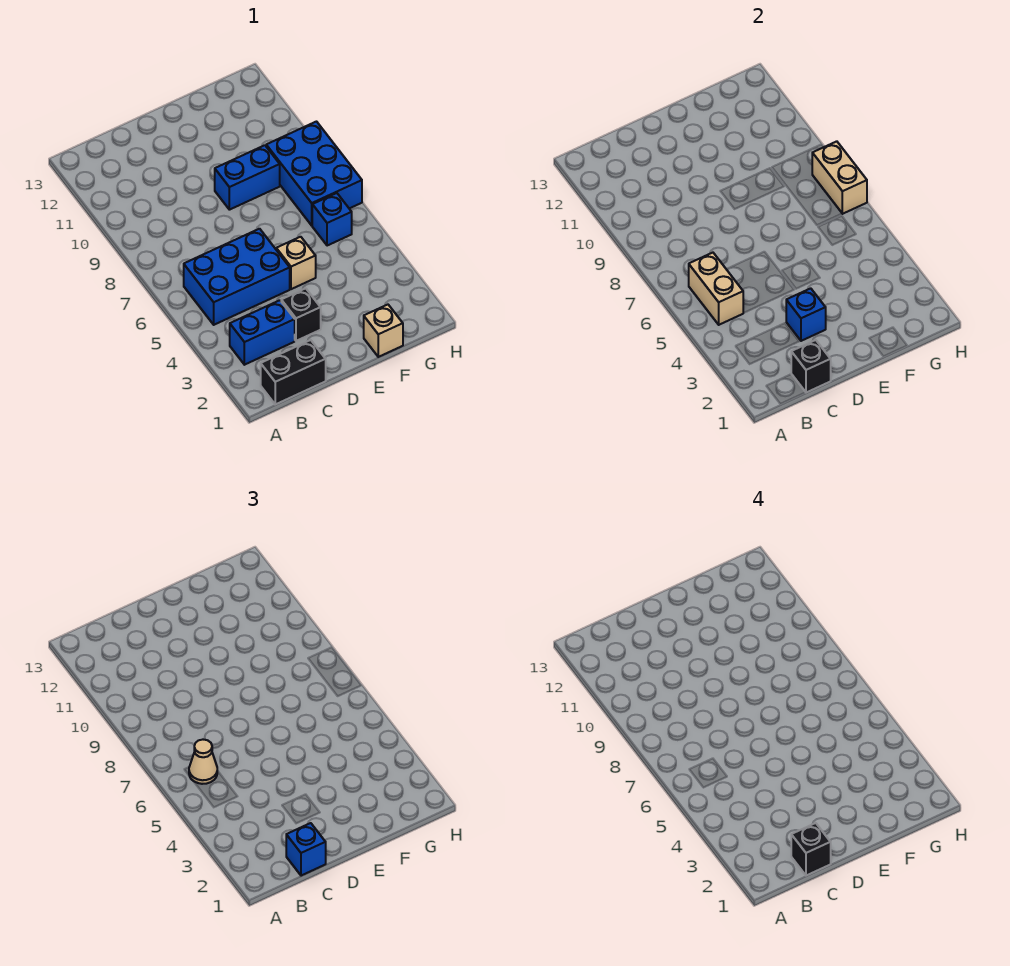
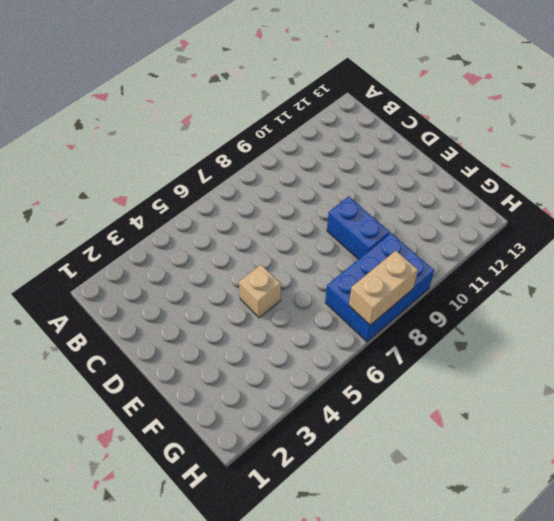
none -> black brick B1:C1 level 1
none -> blue brick B3:C3 level 1
none -> blue brick B5:D6 level 1

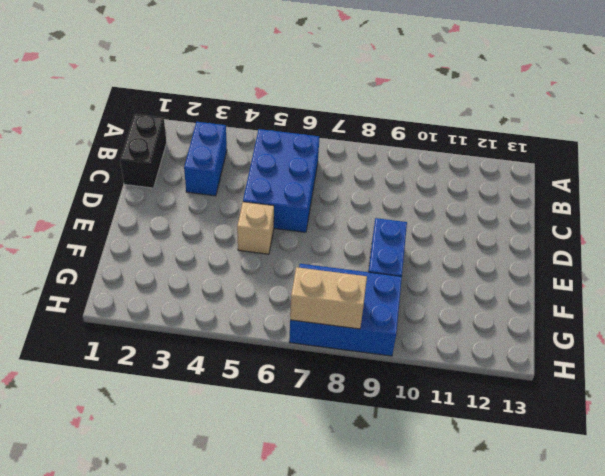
none -> black brick D3 level 1
none -> tan brick F1 level 1
none -> blue brick G6 level 1

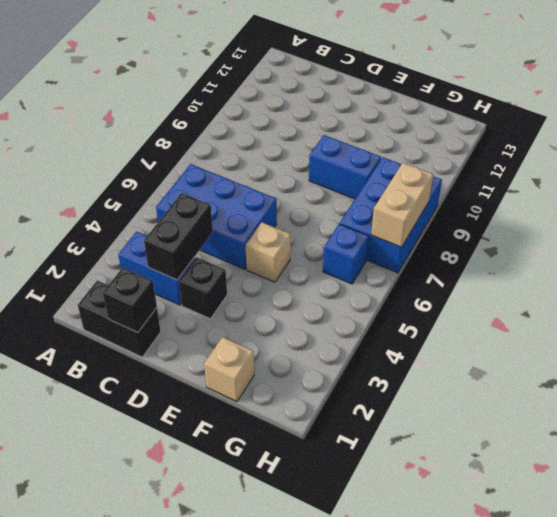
black brick C3:C4 level 2 -> none
none -> tan brick B5:B6 level 2
none -> blue brick D3 level 2
none -> tan cone B6 level 3

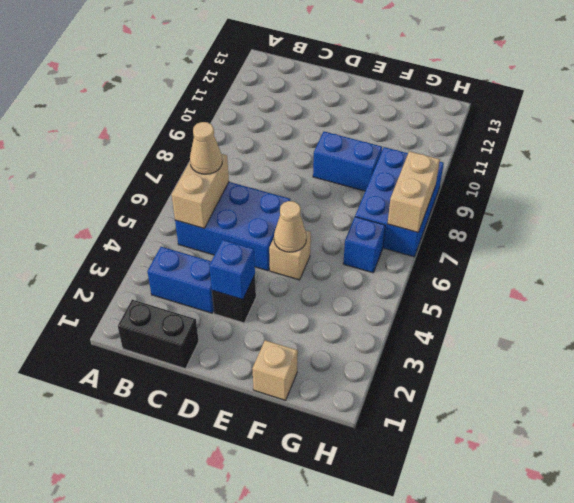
tan cone E5 level 2 -> none
none -> black brick C1 level 2
none -> blue brick C1 level 3
none -> black brick C1 level 4

